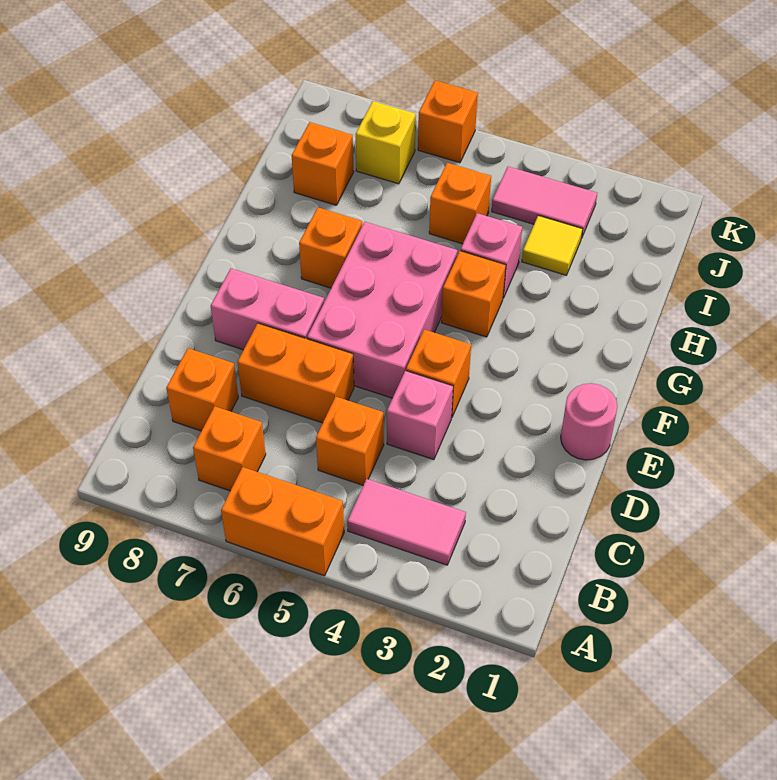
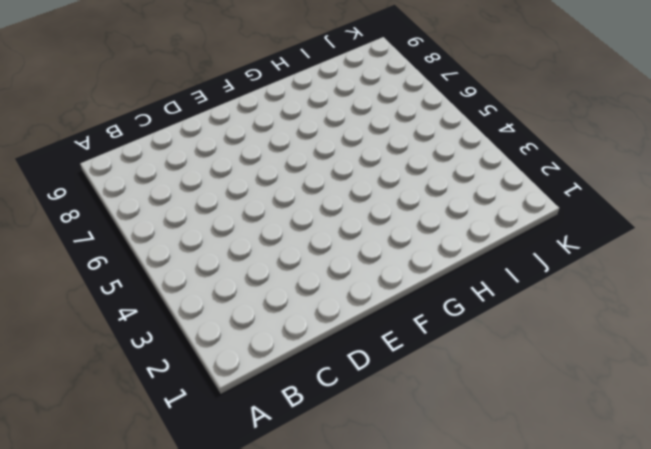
none -> orange brick A5:A6 level 1
none -> pink tile B3:B4 level 1
none -> orange brick B7 level 1

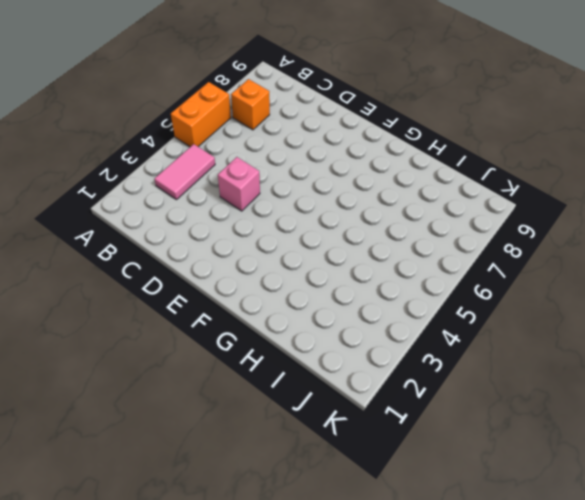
none -> orange brick C5 level 1
none -> orange brick C8 level 1
none -> orange brick D6:D7 level 1

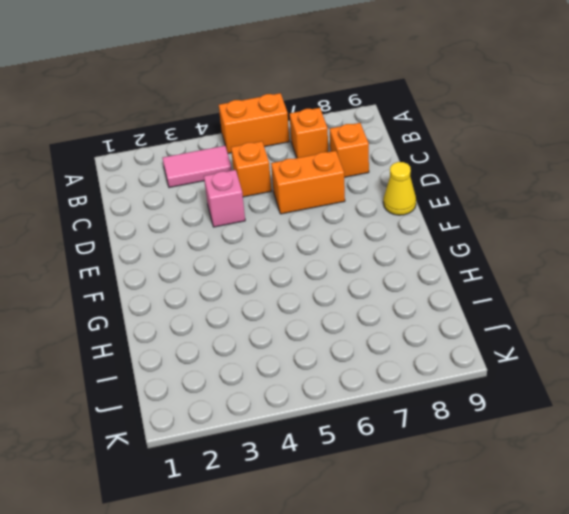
yellow cone E9 level 1 -> none
none -> pink round brick E1 level 1
none -> orange brick E4 level 1
none -> pink brick E5:G6 level 1

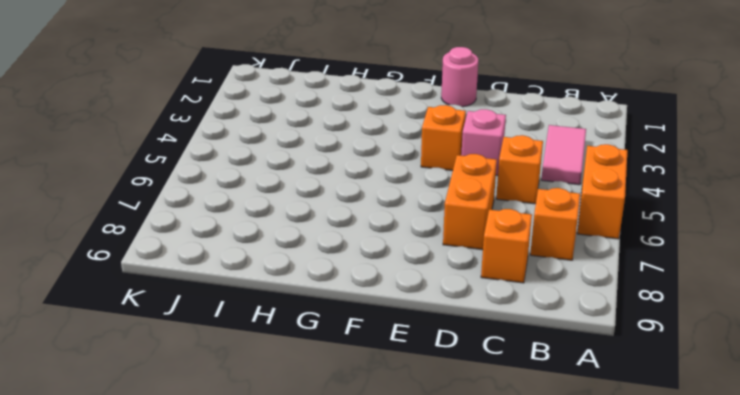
none -> pink brick E5:G6 level 1
none -> pink brick E7:E8 level 1
none -> orange brick G4 level 1

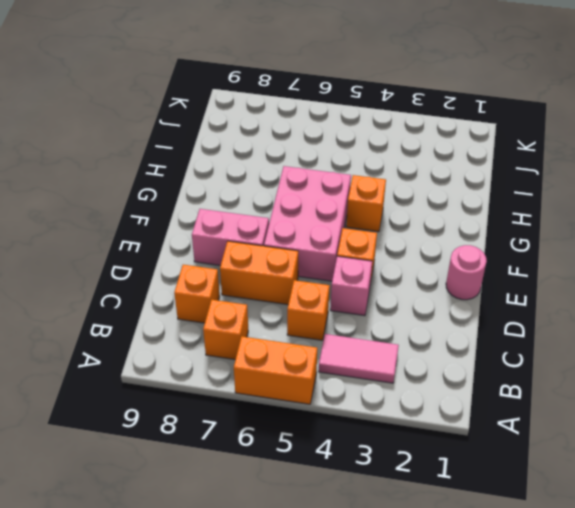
none -> orange brick G7 level 1
none -> pink brick H4 level 1
none -> yellow tile I3 level 1

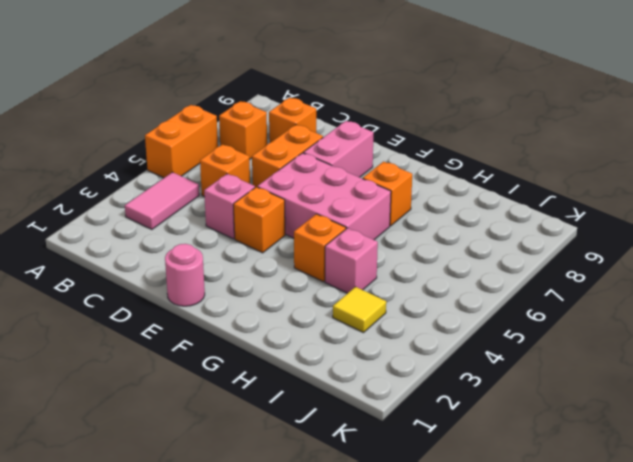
none -> orange brick I5 level 1
none -> orange brick I8 level 1
none -> pink tile J3:J4 level 1

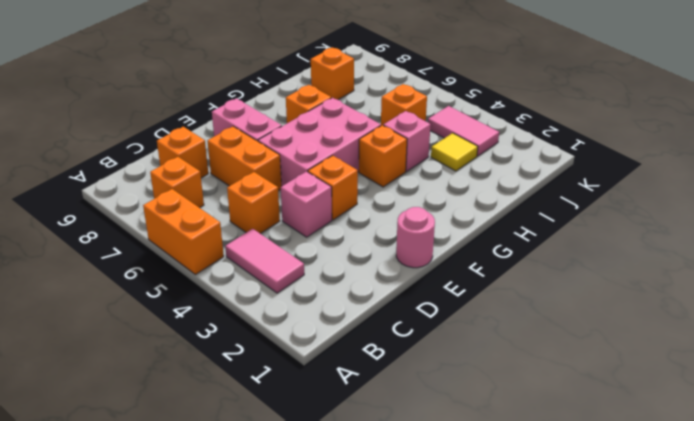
none -> yellow brick J7 level 1
none -> orange brick K6 level 1

